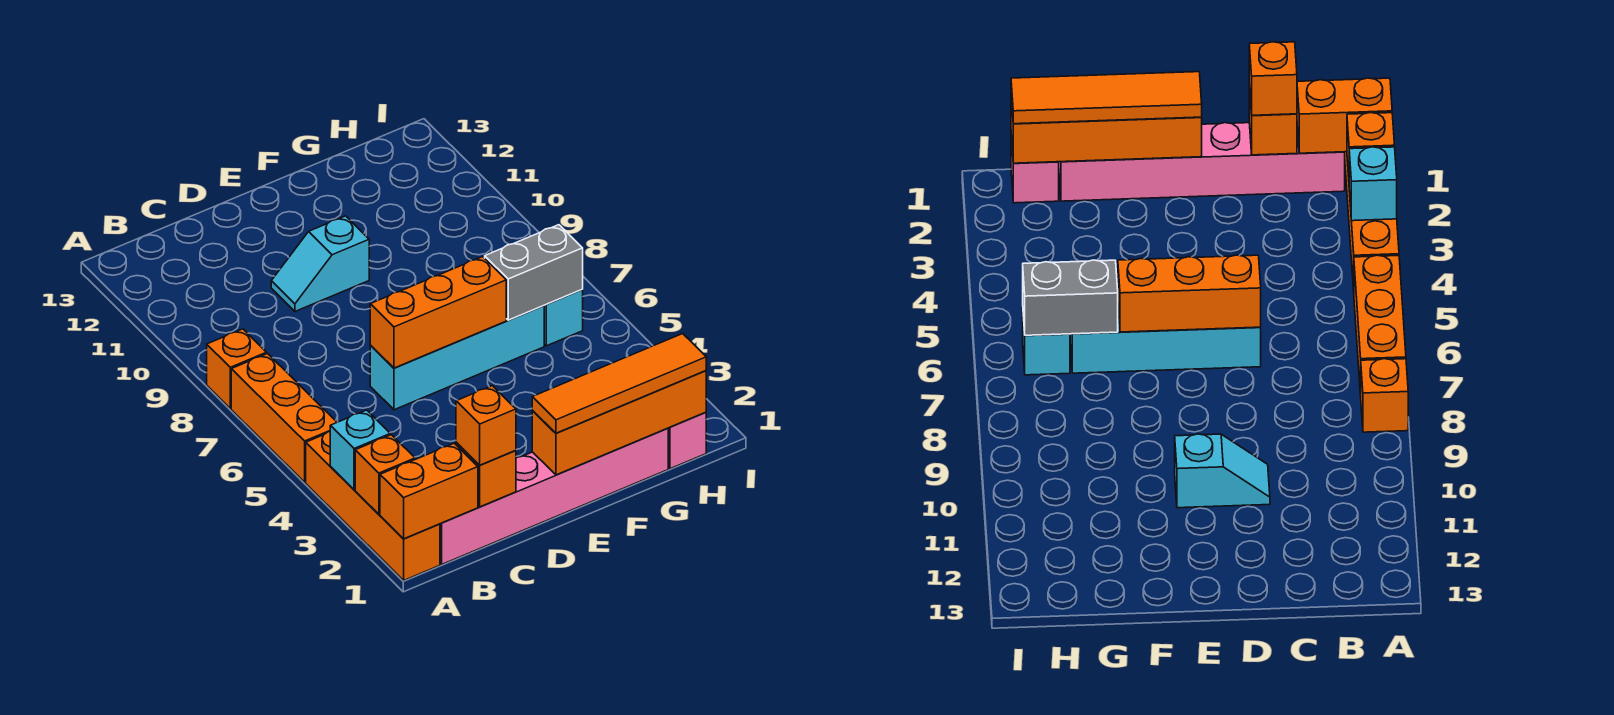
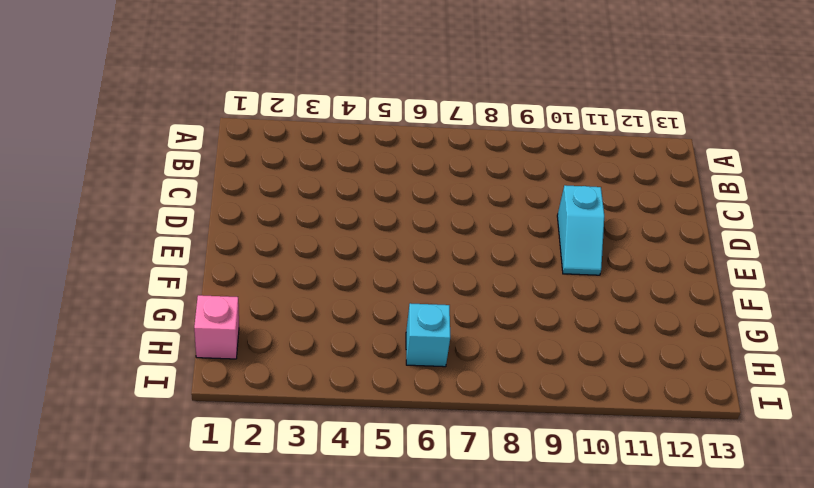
cyan slope D10:E10 level 1 top D -> cyan slope D10:E10 level 1 top E
none -> orange brick A1:A4 level 1
none -> orange brick A5:A7 level 1
none -> orange brick A8 level 1

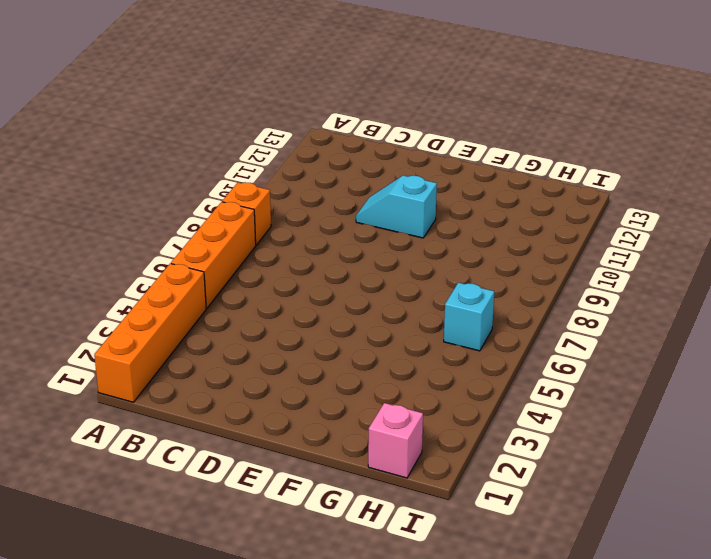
none -> pink brick B1:G1 level 1
none -> cyan brick D6:G6 level 1
none -> orange brick A1:B1 level 2

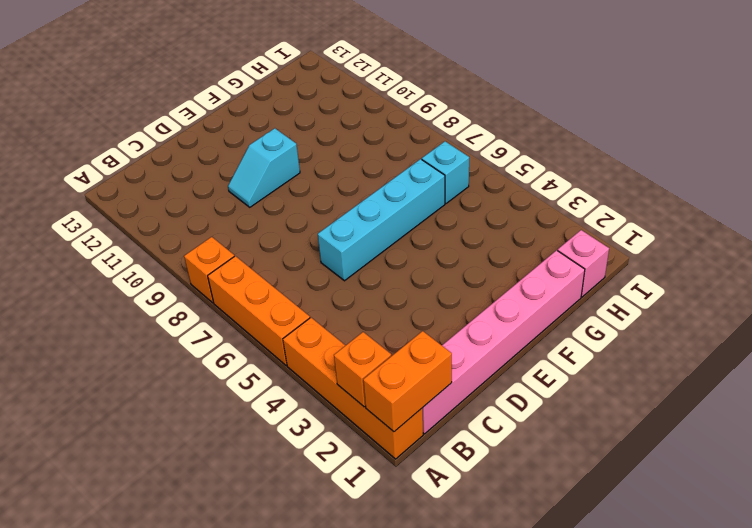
none -> cyan brick A3 level 2
none -> orange brick C1 level 2
none -> orange brick D6:F6 level 2

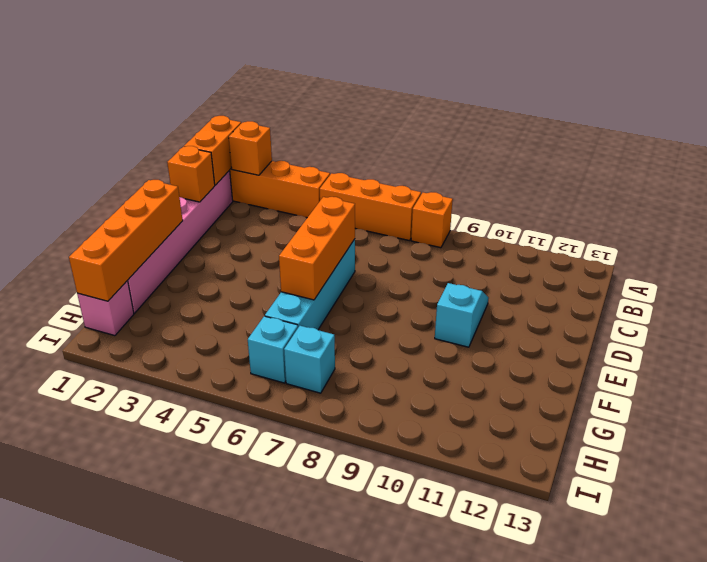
cyan brick H7 level 1 -> cyan brick A3 level 2
none -> grey brick G6:H6 level 2
none -> orange brick C1 level 3
none -> orange tile E1:H1 level 3

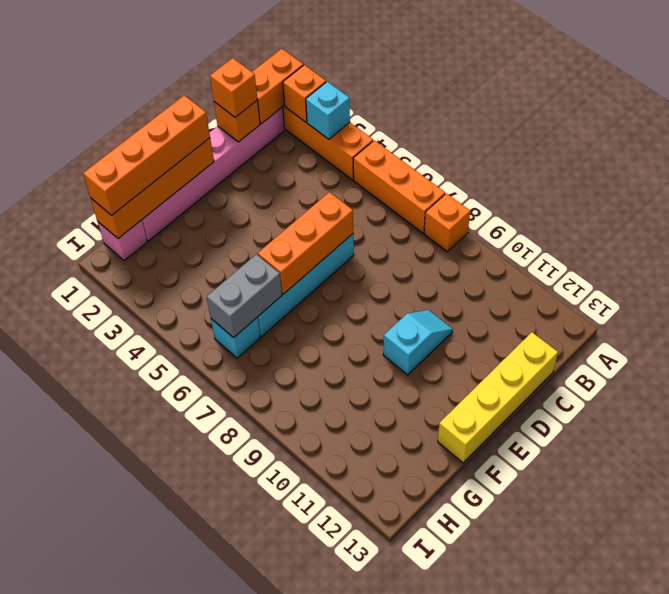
yellow brick C13:F13 level 1 -> none
orange brick E1:H1 level 3 -> orange tile E1:H1 level 3

